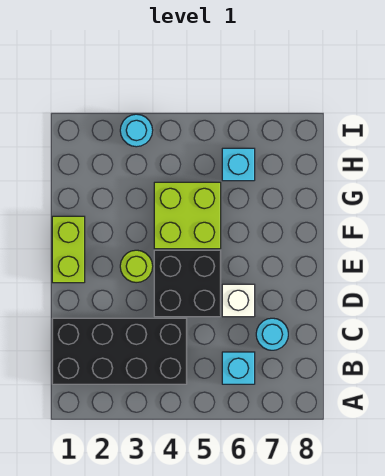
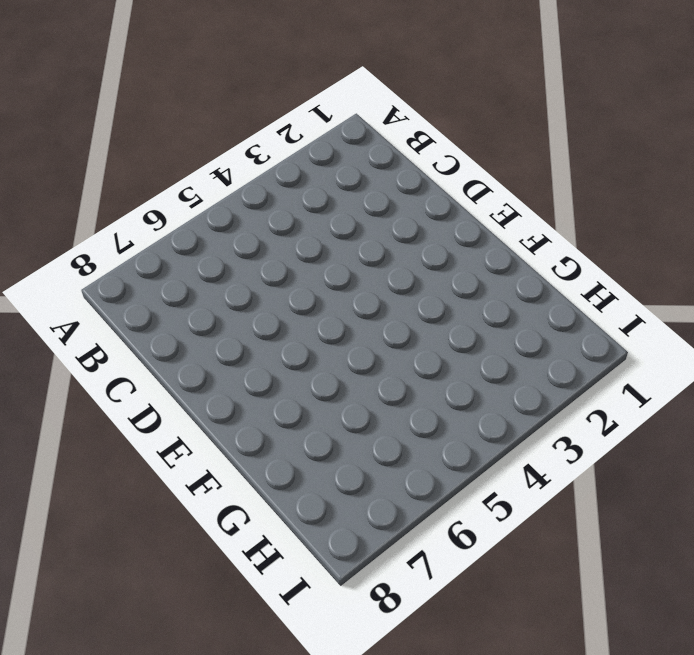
none -> black brick B1:C4 level 1
none -> cyan brick B6 level 1

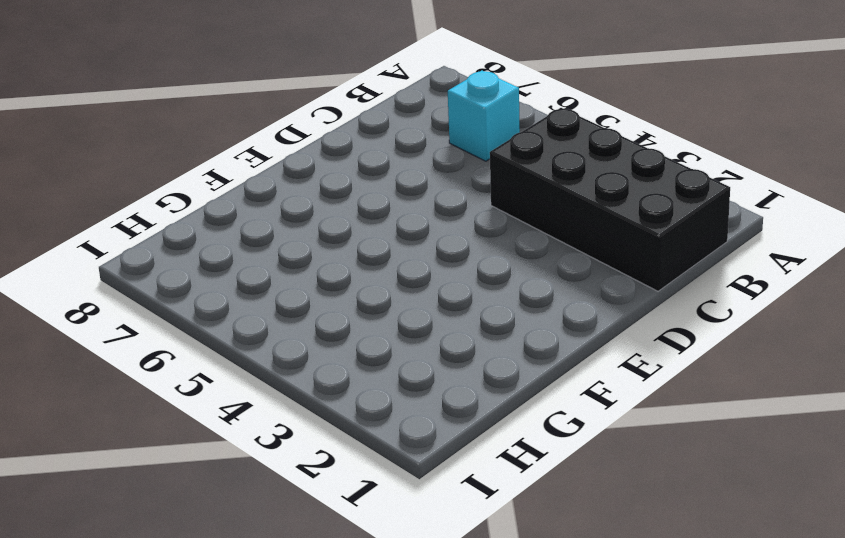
none -> cyan round brick C7 level 1
none -> black brick D4:E5 level 1

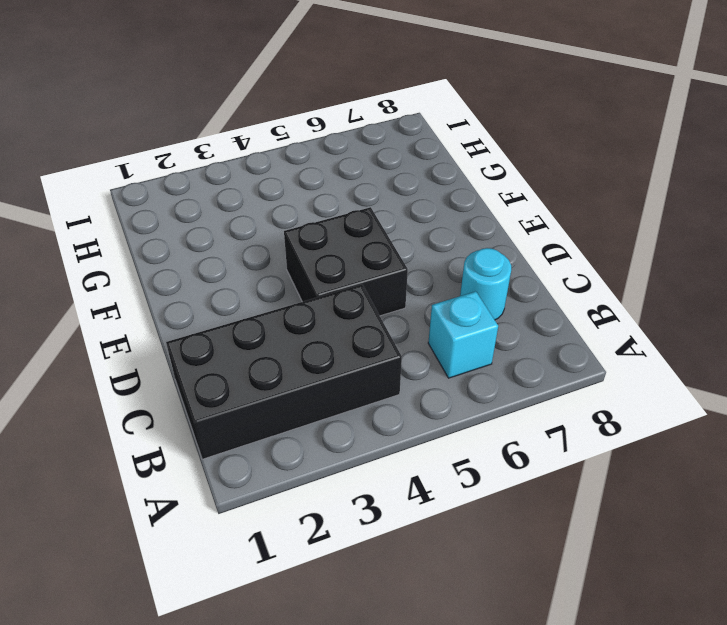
none -> white brick D6 level 1
none -> lime brick E1:F1 level 1

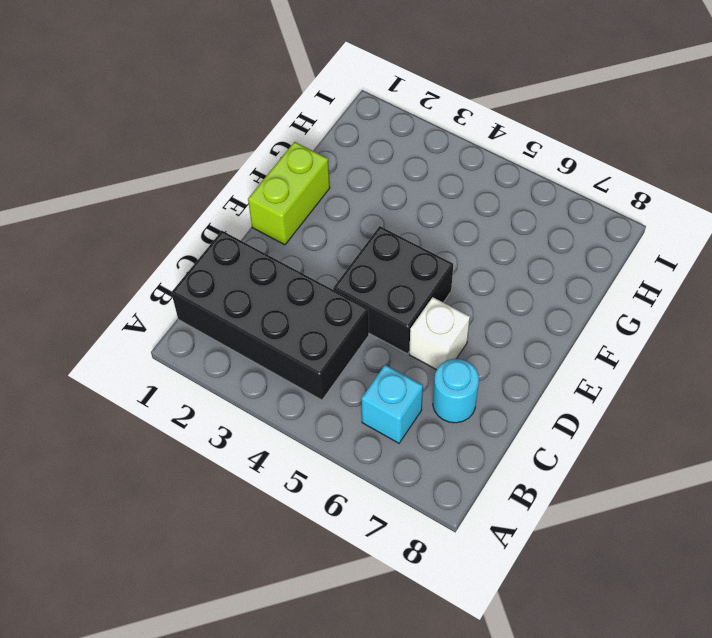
none -> lime round brick E3 level 1
none -> lime brick F4:G5 level 1

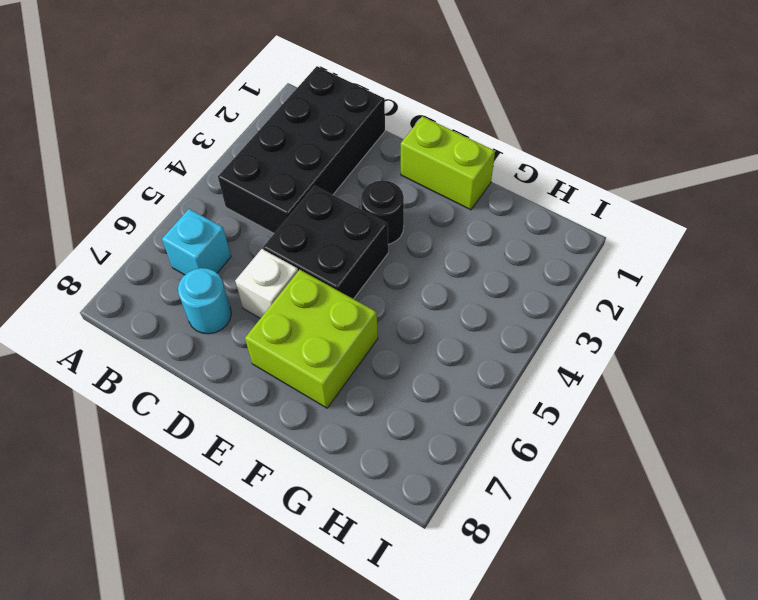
black round brick E3 level 1 -> lime round brick E3 level 1
lime brick E6:F7 level 1 -> lime brick F4:G5 level 1
none -> cyan brick H6 level 1
none -> cyan round brick I3 level 1

